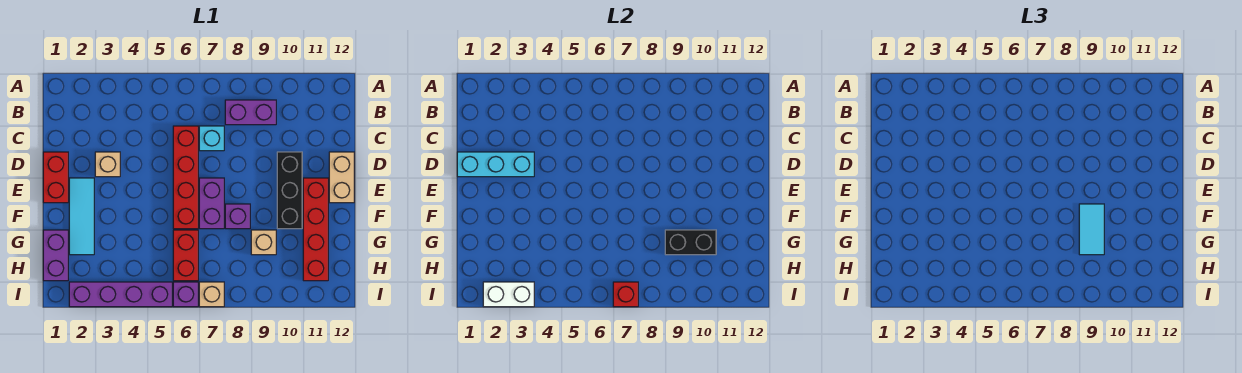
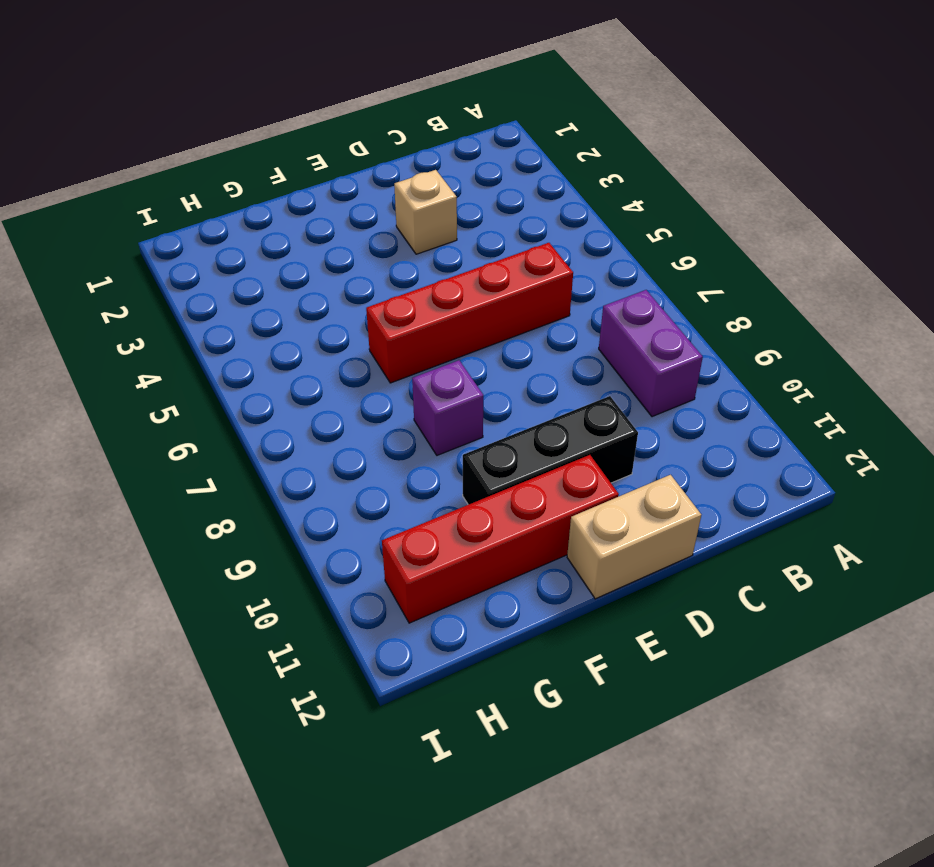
none -> cyan brick C7 level 1
none -> red brick D1:E1 level 1
none -> cyan tile E2:G2 level 1

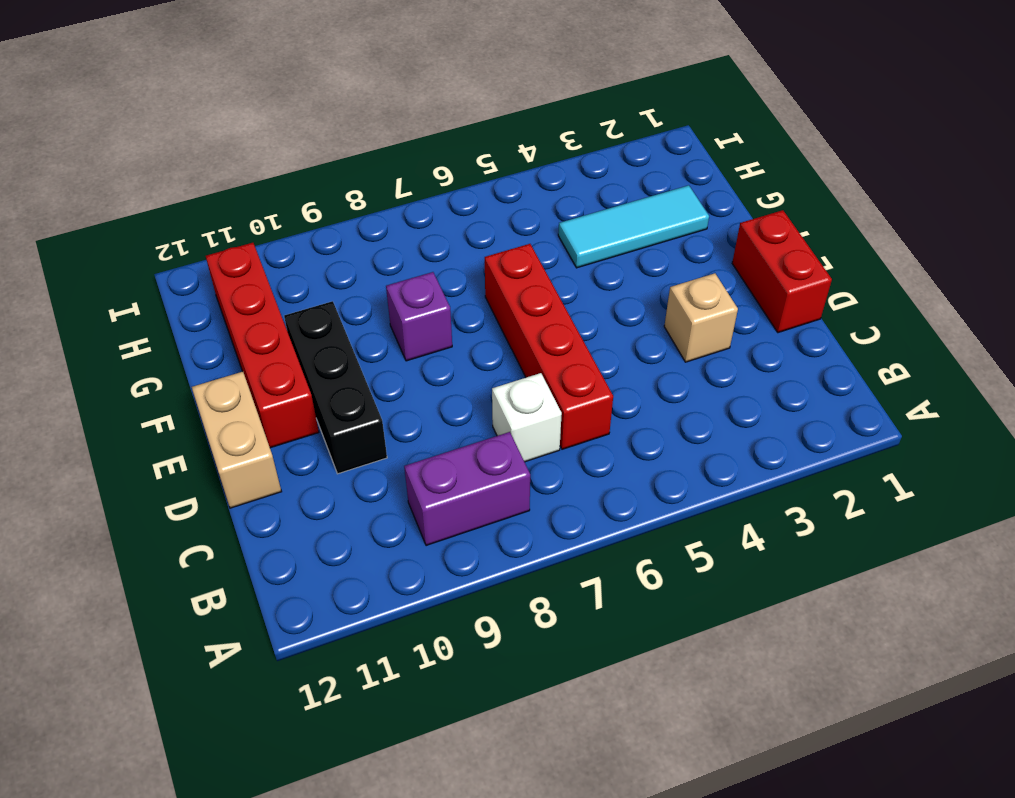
white brick C7 level 1 -> cyan brick C7 level 1
cyan tile G2:G4 level 1 -> cyan tile E2:G2 level 1
none -> purple brick E7:F7 level 1
none -> purple brick G1:H1 level 1
none -> red brick G6:H6 level 1

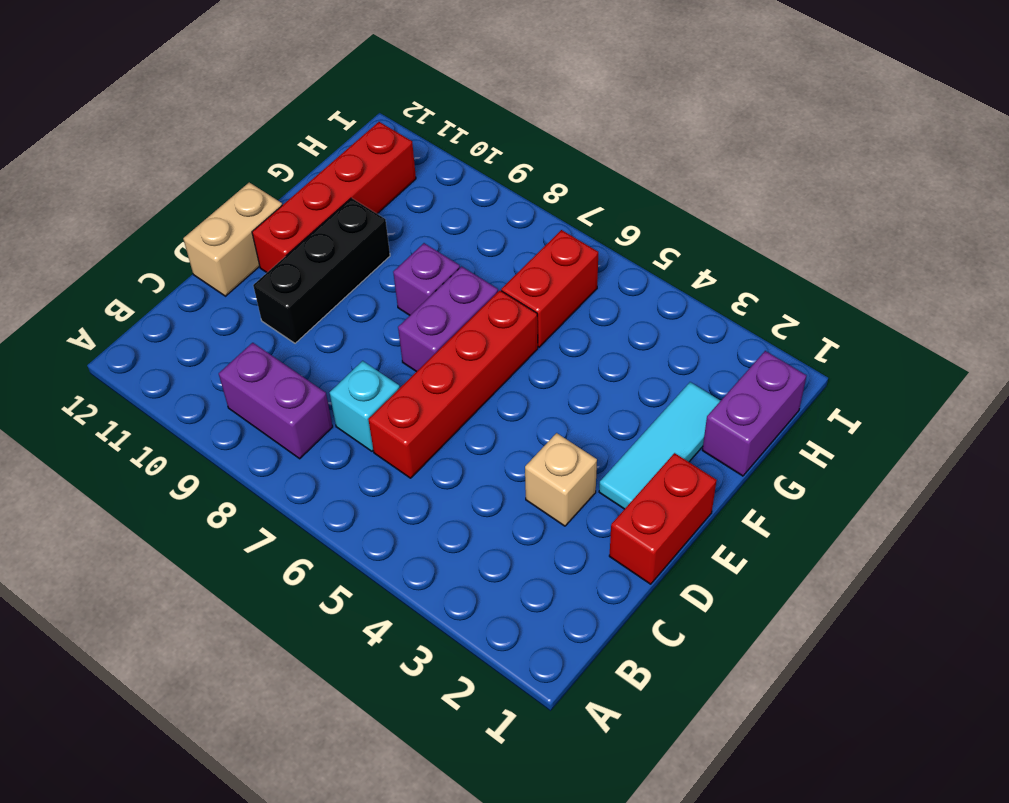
none -> tan brick G9 level 1
none -> purple brick I2:I5 level 1
none -> purple brick I6 level 1

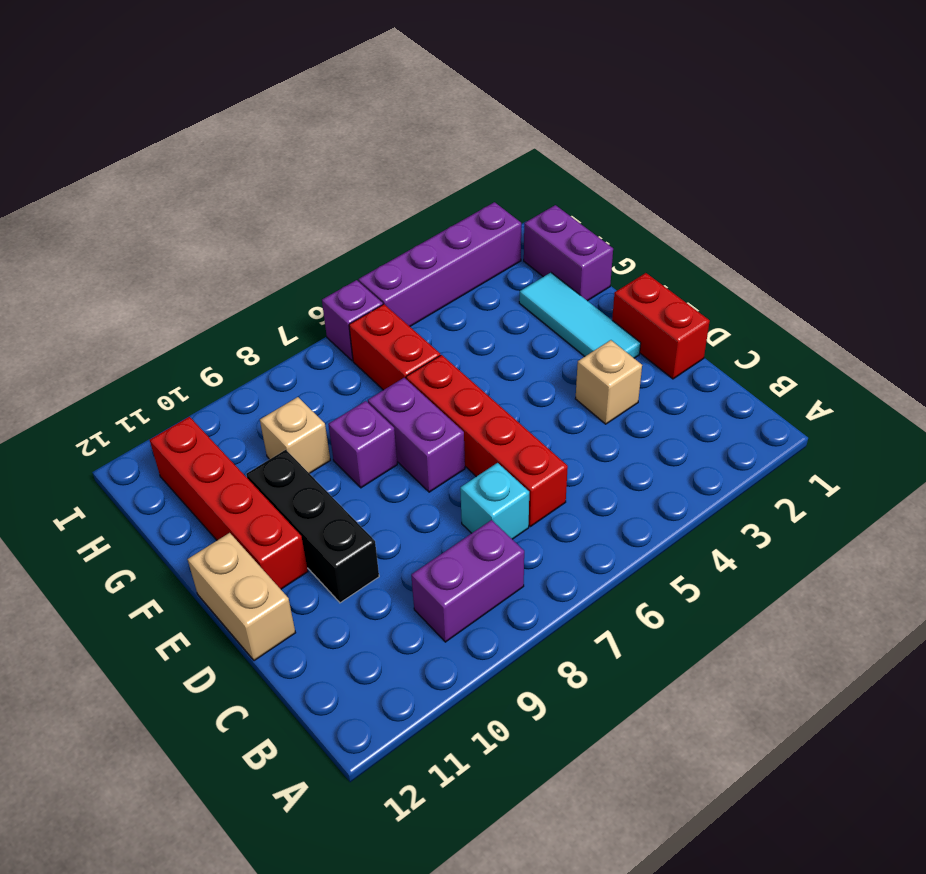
none -> tan brick I7 level 1
none -> cyan brick D1:D3 level 2
none -> black brick G9:G10 level 2

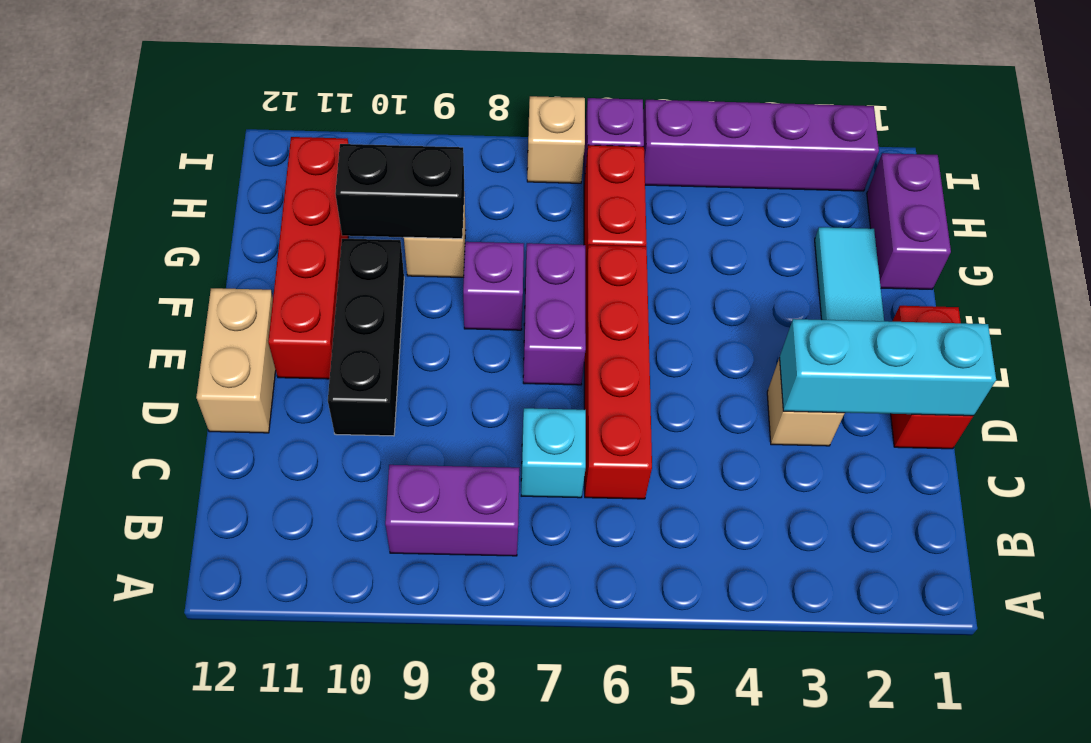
none -> white brick I2:I3 level 2
none -> red brick I7 level 2
none -> cyan tile F9:G9 level 3

